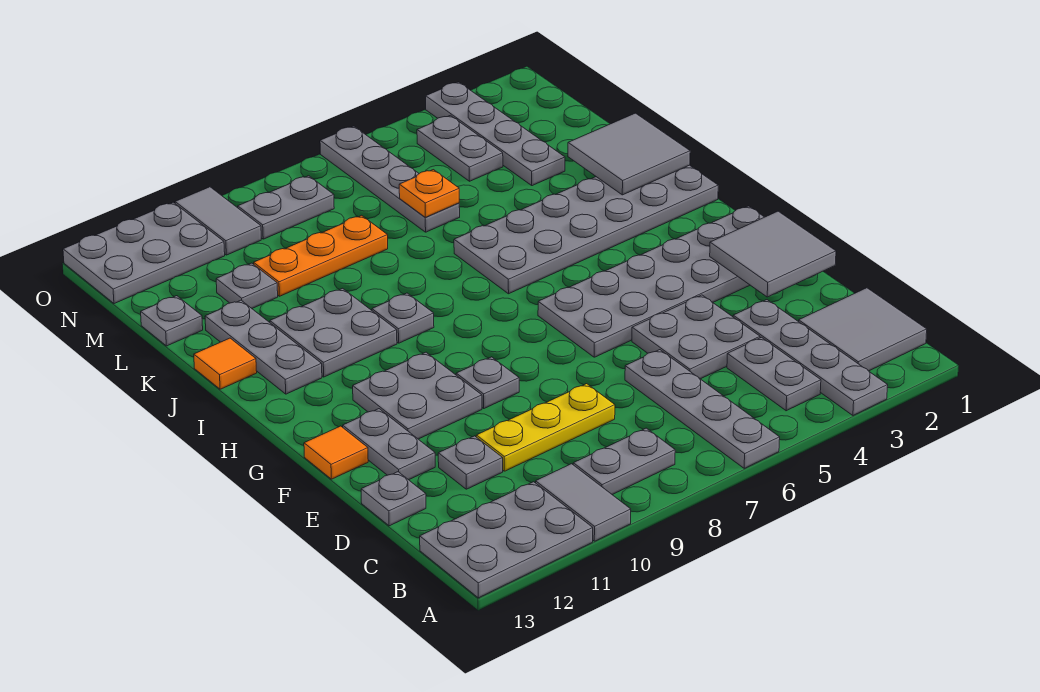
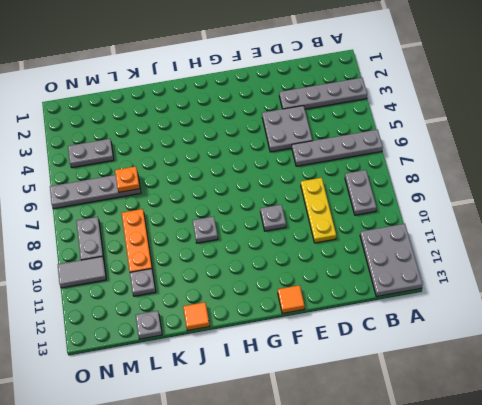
none -> grey tile A10:B10 level 1
none -> grey tile B1:C2 level 1
none -> grey plate B4:C4 level 1
none -> grey plate D11 level 1

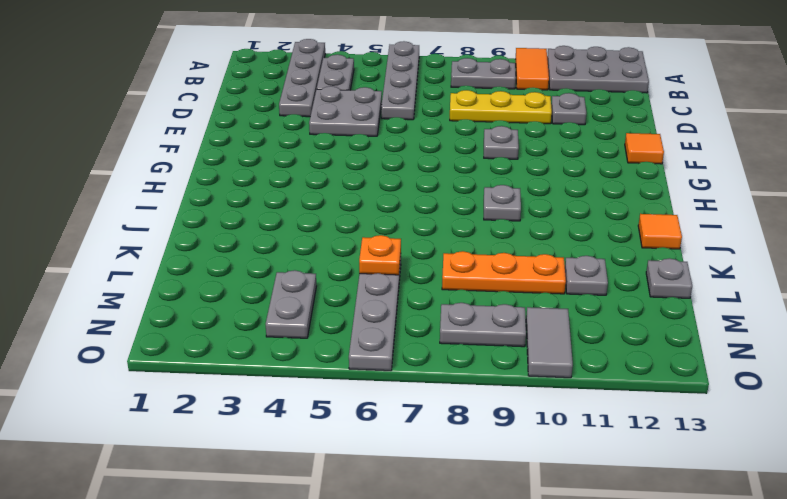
orange tile A10:B10 level 1 -> grey tile A10:B10 level 1
none -> grey tile B1:C2 level 1
none -> grey plate D13 level 1
none -> grey plate E12:F12 level 1
none -> grey plate F1:G6 level 1

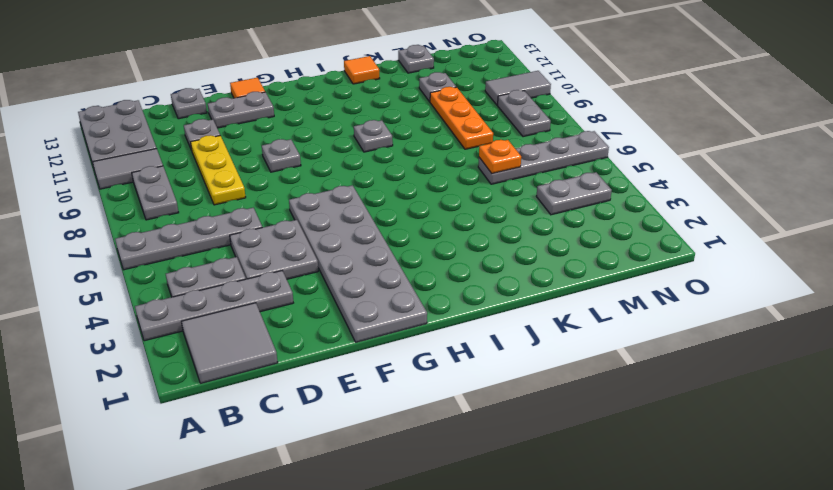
none -> grey plate F10:G11 level 1
none -> grey plate I1:J6 level 1
none -> grey plate I10:J11 level 1
none -> grey plate I12:K12 level 1

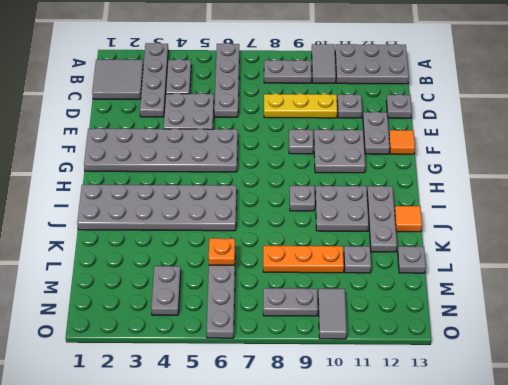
none -> grey plate L3:O3 level 1
none -> grey plate N11:O13 level 1
none -> grey tile E1:F2 level 2
none -> grey tile J1:K2 level 2

